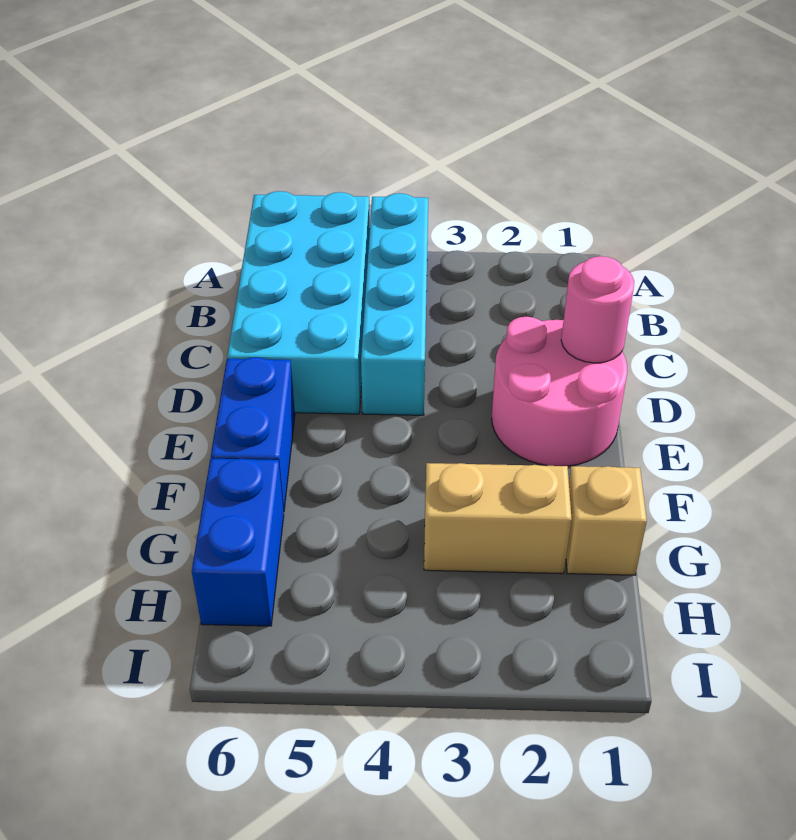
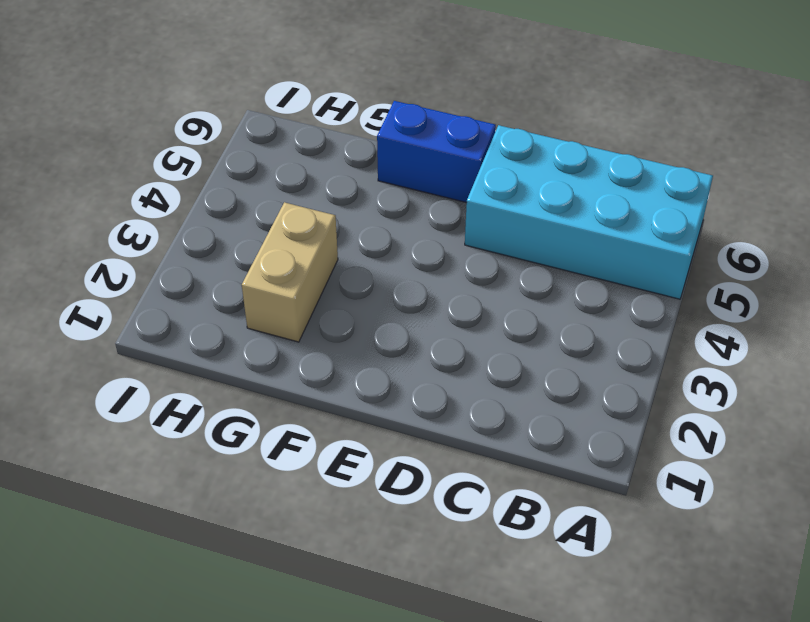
none -> cyan brick A4:D4 level 1
none -> pink round brick D1:E2 level 1

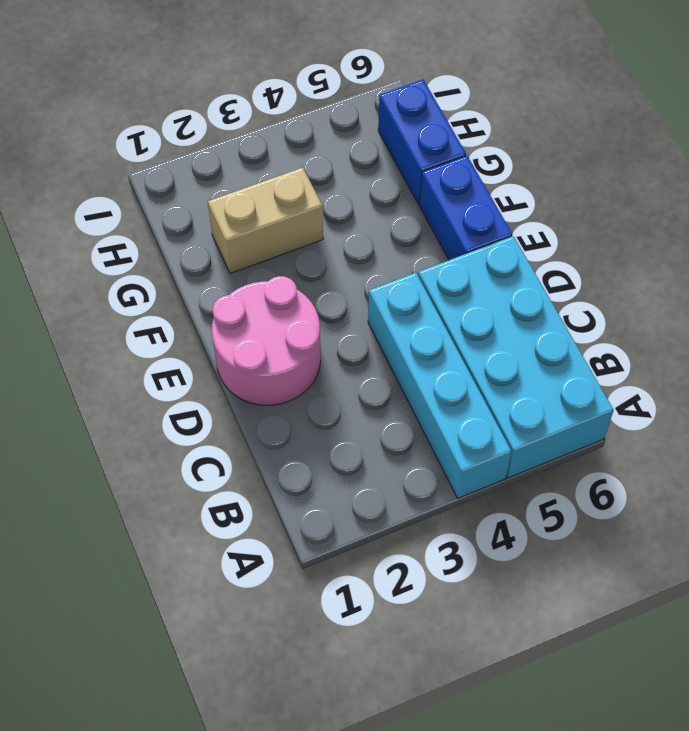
none -> tan brick G1 level 1
none -> pink round brick D1 level 2

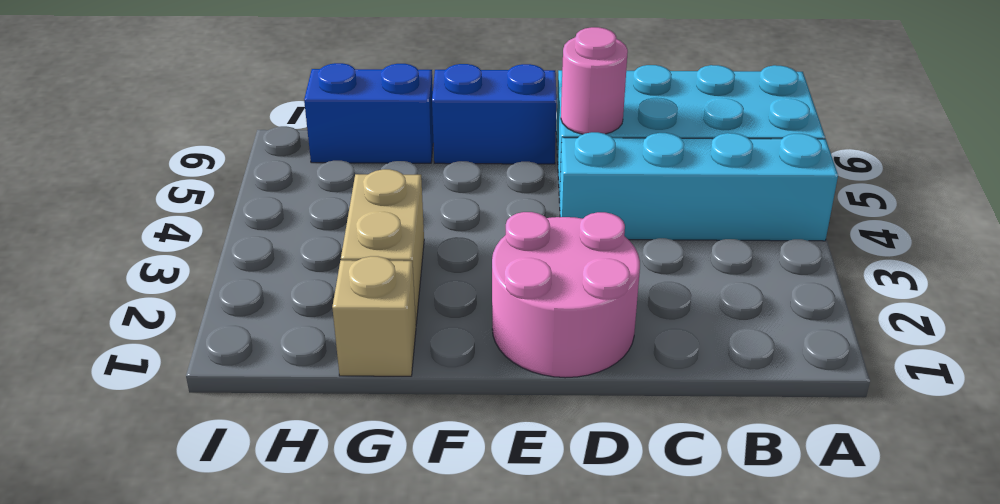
pink round brick D5 level 2 -> pink round brick D1 level 2

